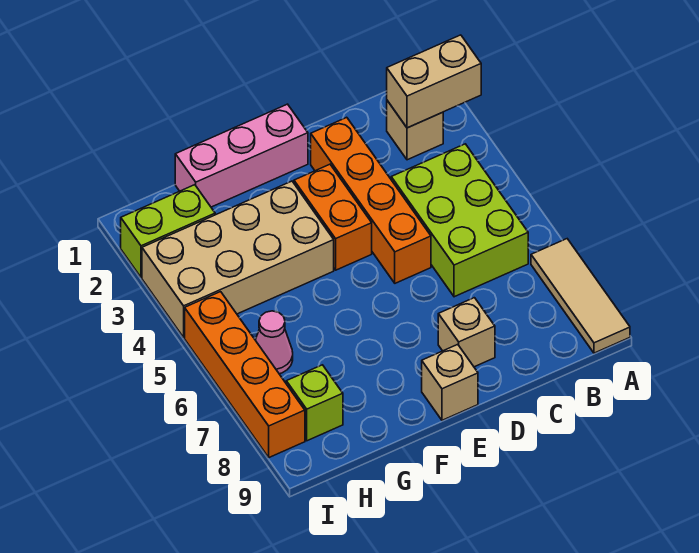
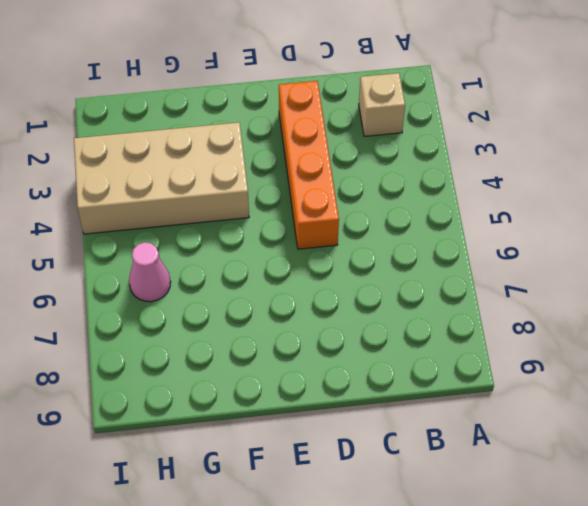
none -> tan tile A7:A9 level 1
none -> lime brick B4:C6 level 1
none -> tan brick D8 level 1

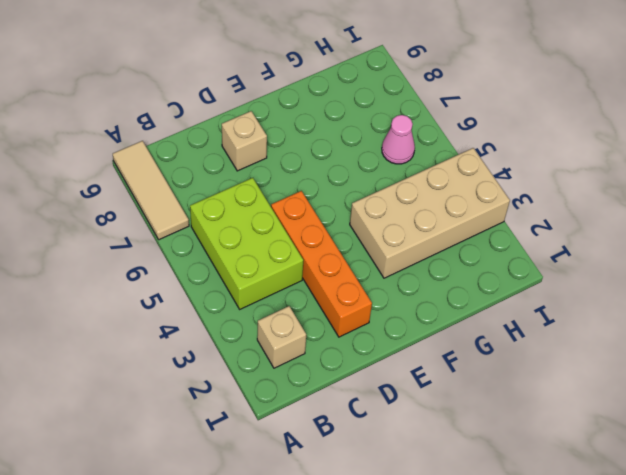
none -> pink brick E1:G1 level 1
none -> orange brick E3:E4 level 1
none -> tan brick E9 level 1

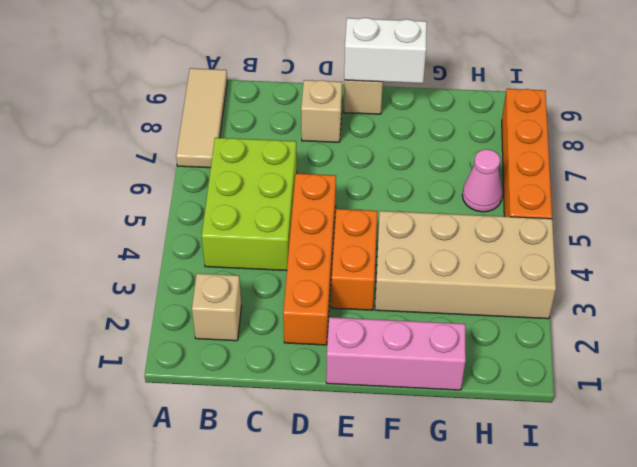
white brick E9:F9 level 2 -> none
none -> lime brick H2:I2 level 1
none -> lime brick H8 level 1
none -> tan brick A2:B2 level 2

